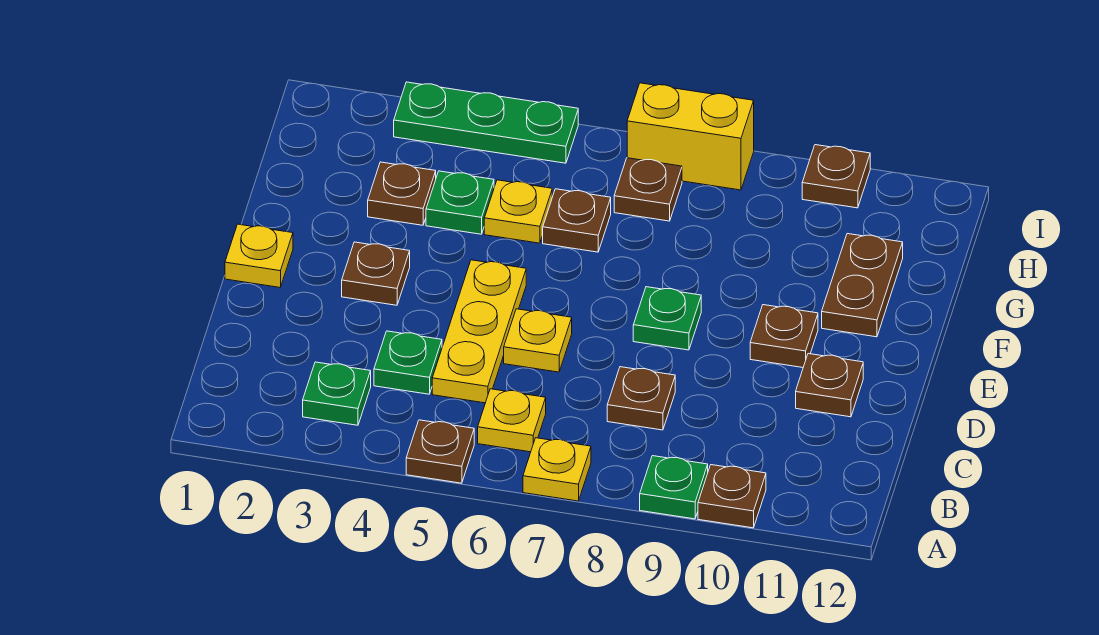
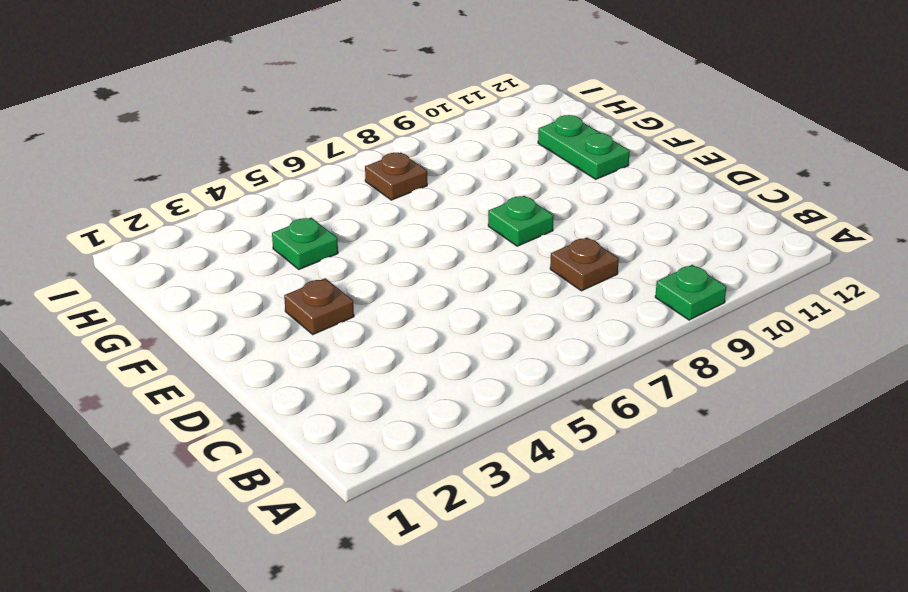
green plate F11:G11 level 1 -> brown plate F11:G11 level 1
none -> brown plate A5 level 1
none -> yellow plate A7 level 1
none -> brown plate A10 level 1

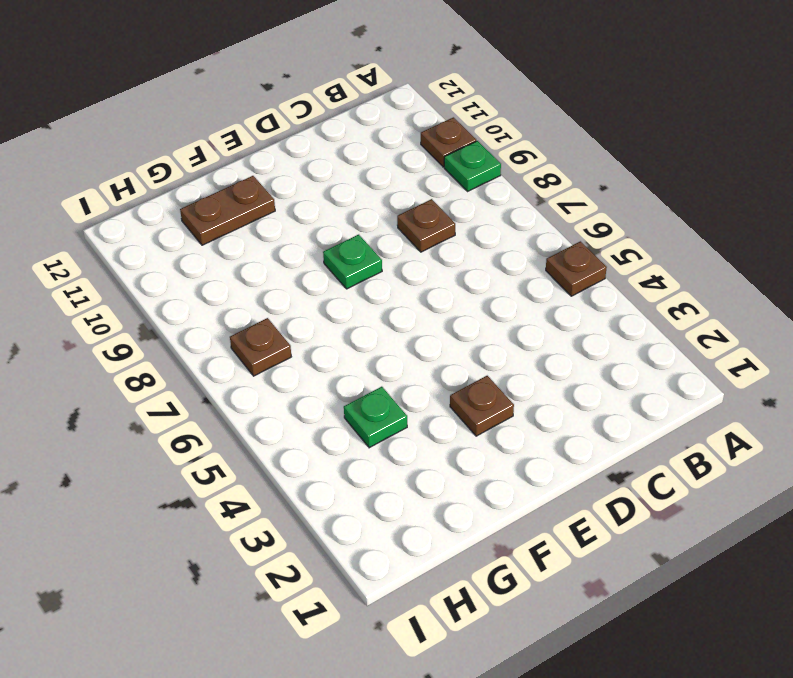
none -> yellow plate A7 level 1
none -> green plate B3 level 1
none -> yellow plate B6 level 1

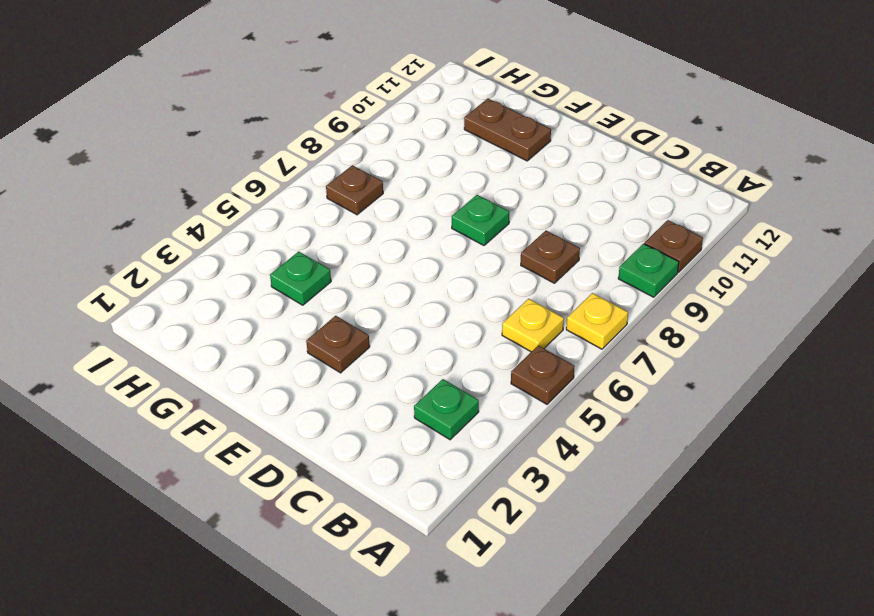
none -> green plate C4 level 1
none -> yellow plate C5:E5 level 1
none -> yellow plate D6 level 1

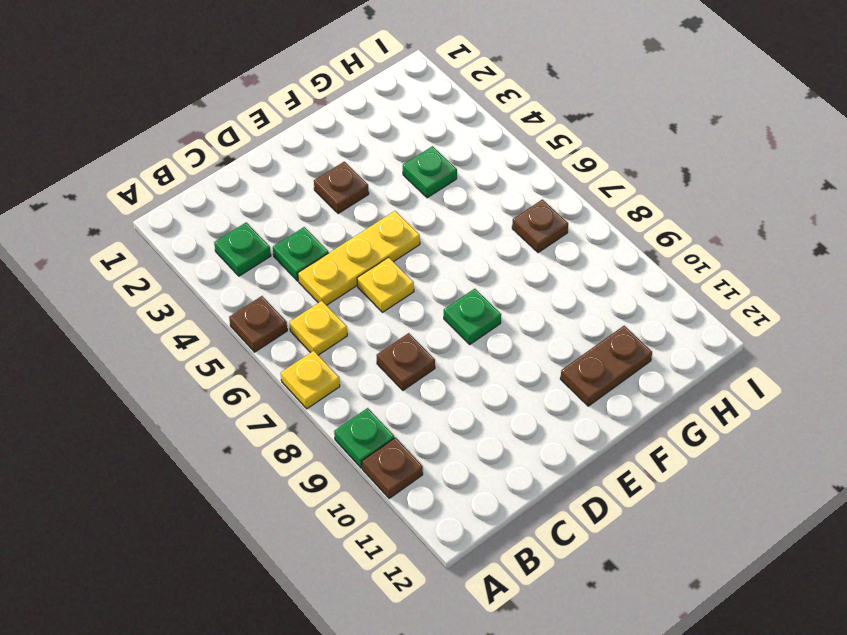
none -> brown plate D11 level 1
none -> yellow plate E1 level 1
none -> brown plate E10 level 1

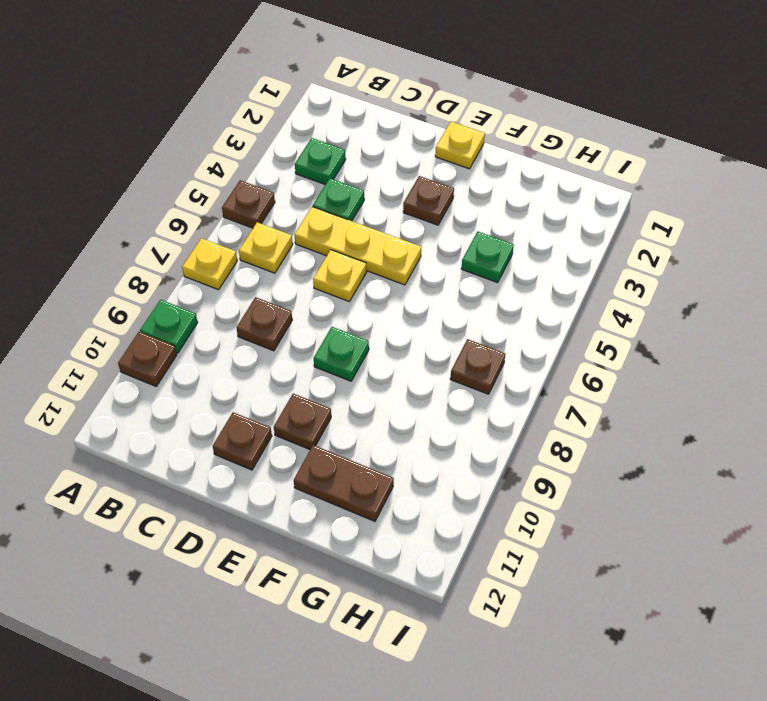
none -> brown plate G3 level 1
none -> yellow plate G5 level 1
none -> brown plate G6 level 1

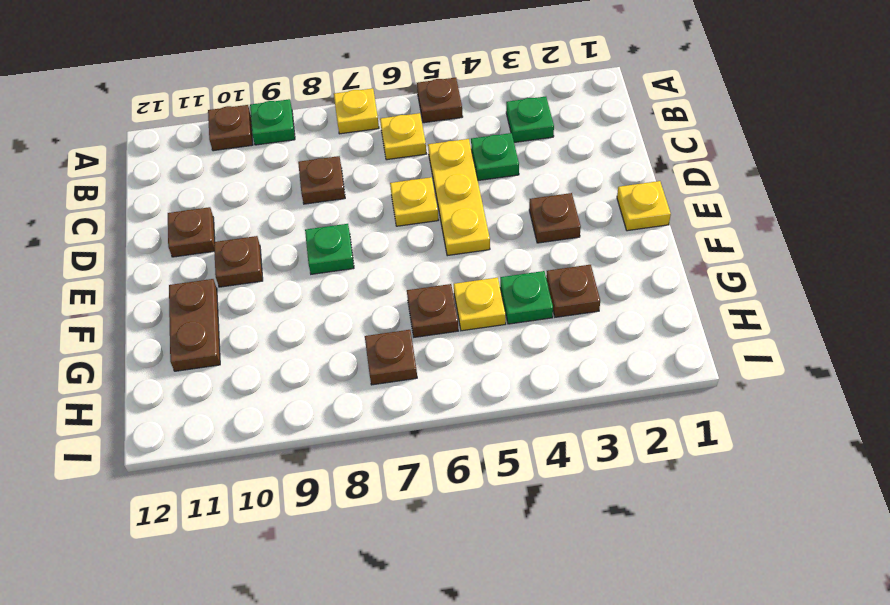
none -> green plate I3:I5 level 1
none -> yellow brick I7:I8 level 1
none -> brown plate I10 level 1

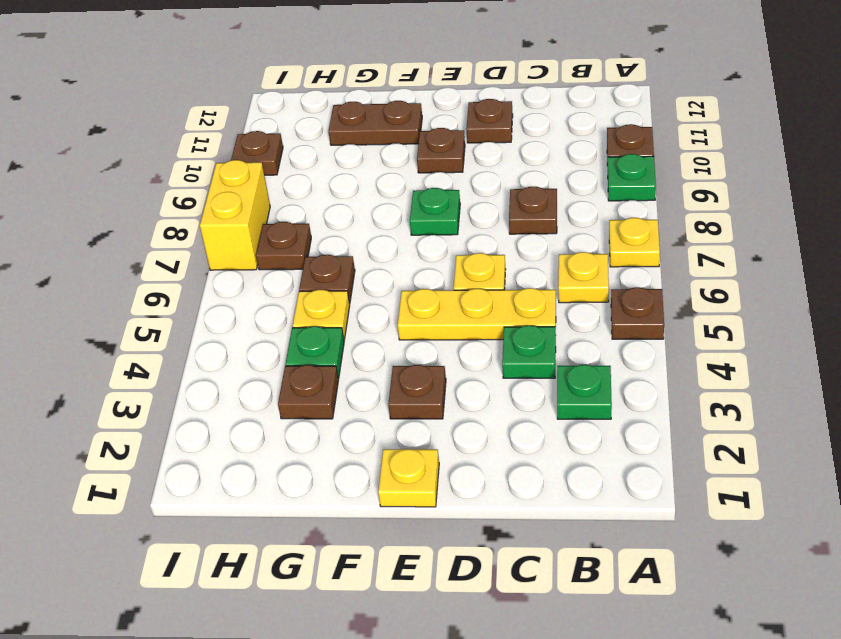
none -> green plate I3:I5 level 1

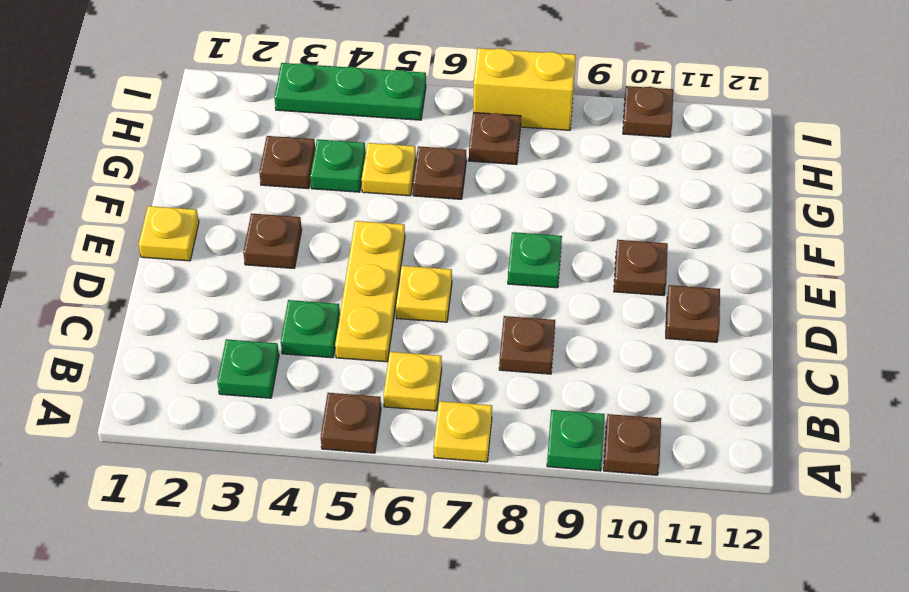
none -> brown plate F11:G11 level 1

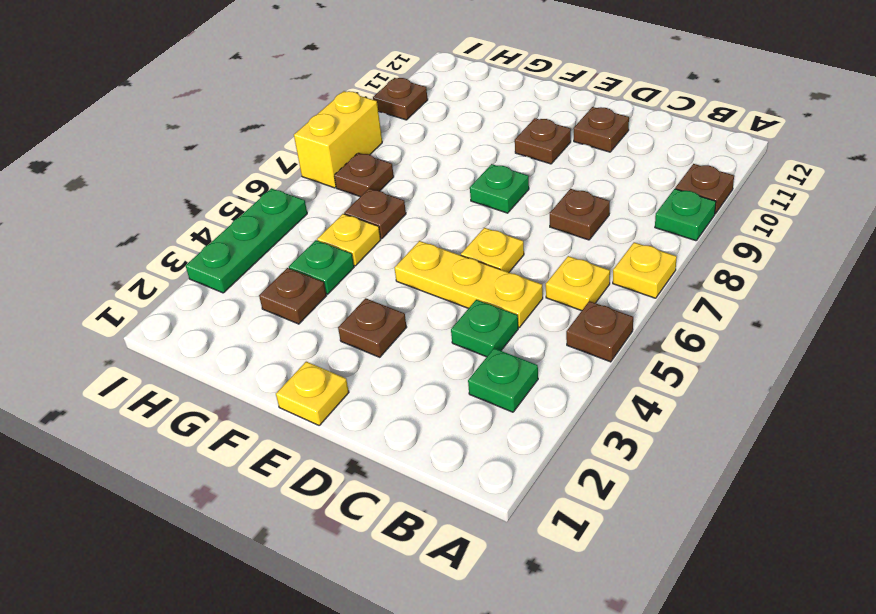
none -> brown plate F11:G11 level 1

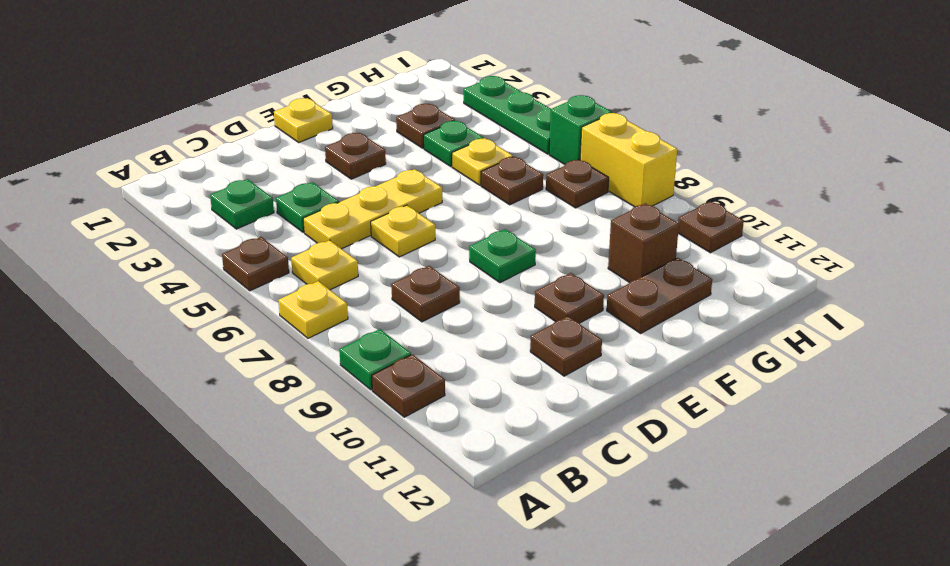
brown brick G10 level 1 -> none
green brick I6 level 1 -> none

